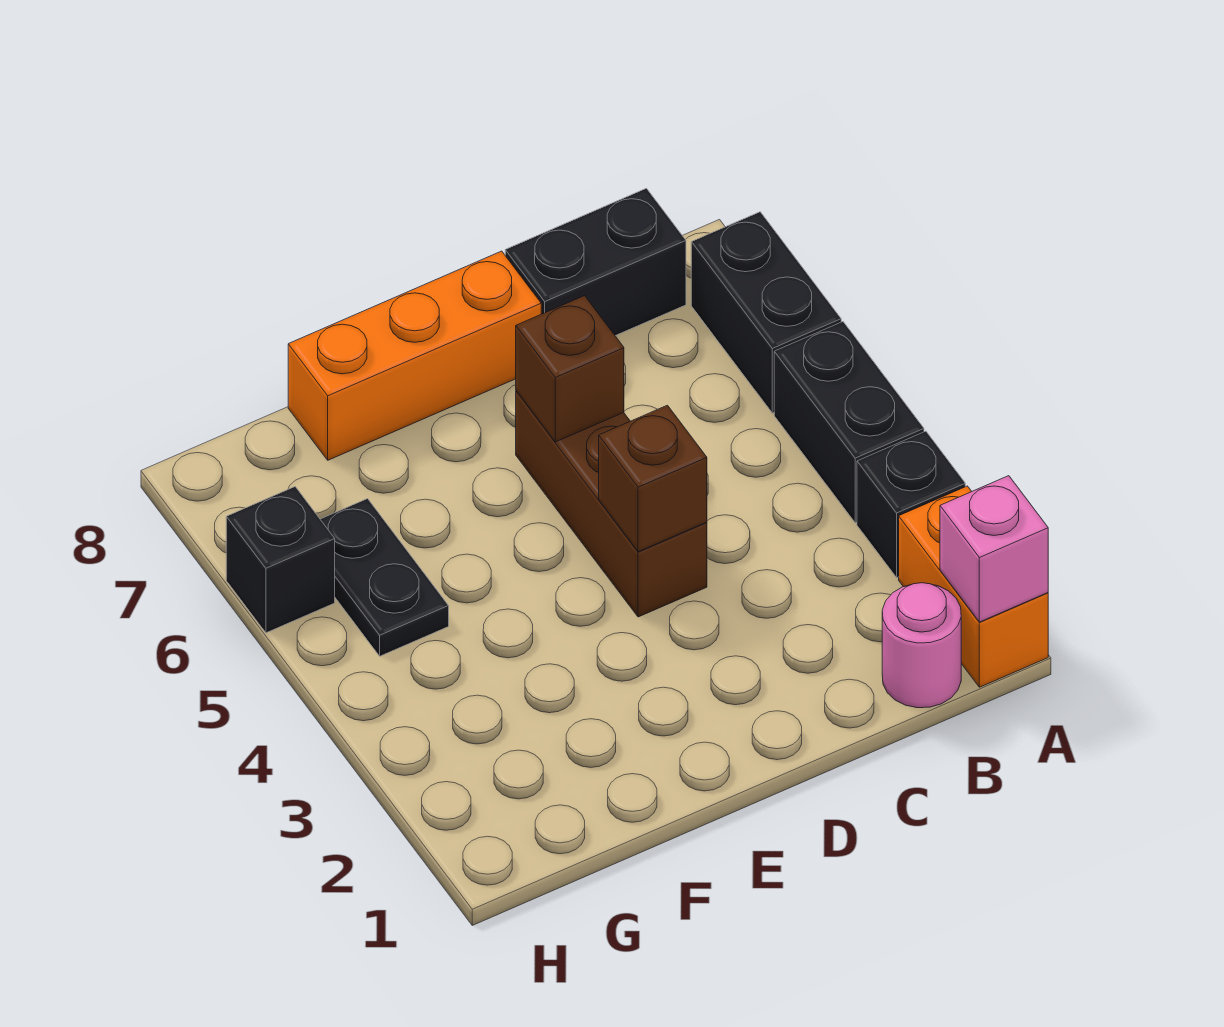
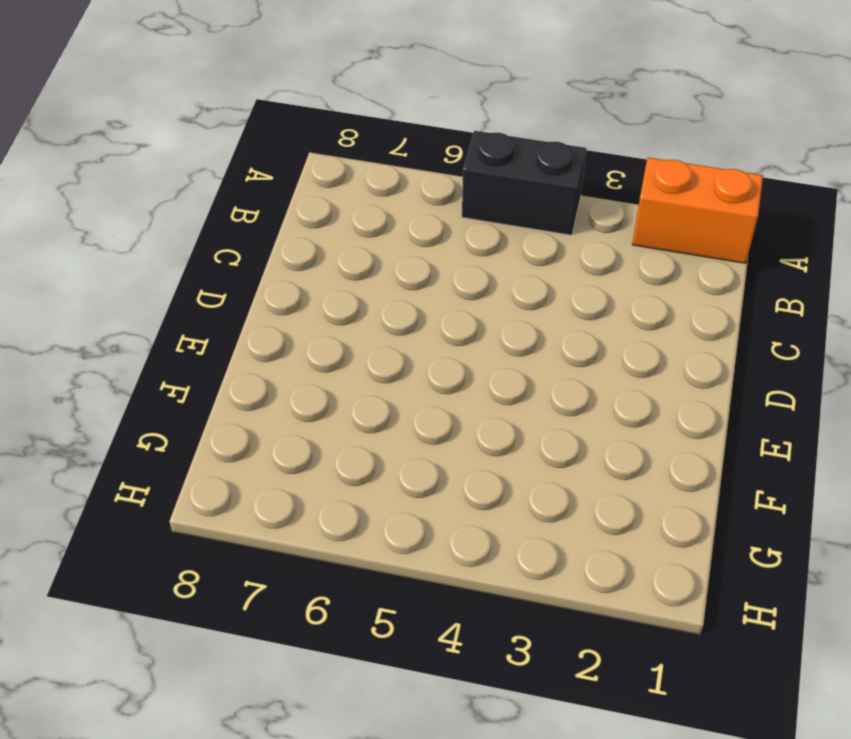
none -> black brick A3 level 1
none -> black brick A6:A7 level 1
none -> pink round brick B1 level 1

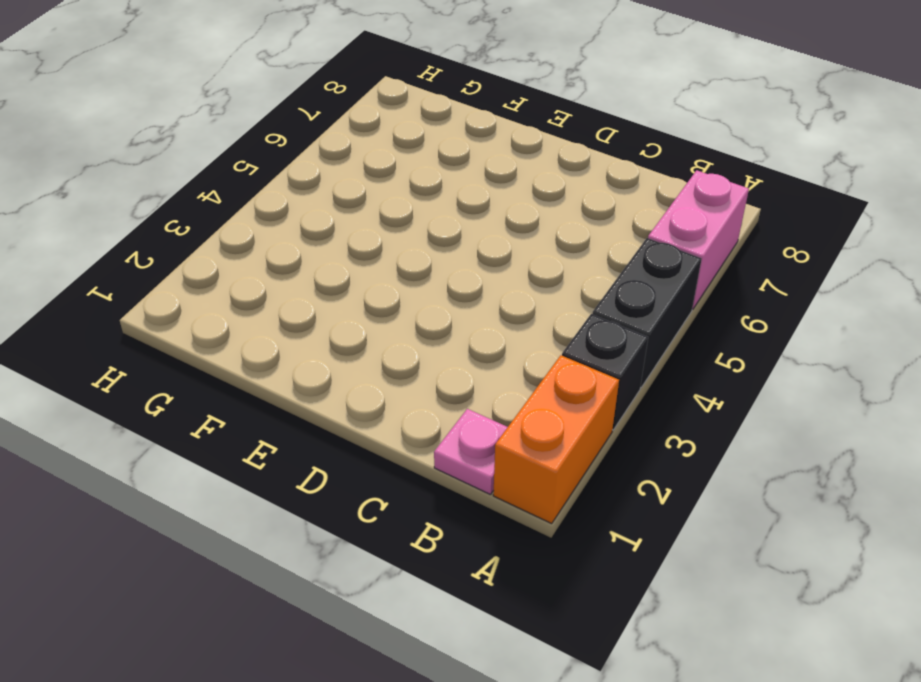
pink brick A6:A7 level 1 -> black brick A6:A7 level 1
pink plate B1 level 1 -> pink round brick B1 level 1
none -> black brick B8:C8 level 1
none -> brown brick D4:D6 level 1
none -> orange brick D8:F8 level 1

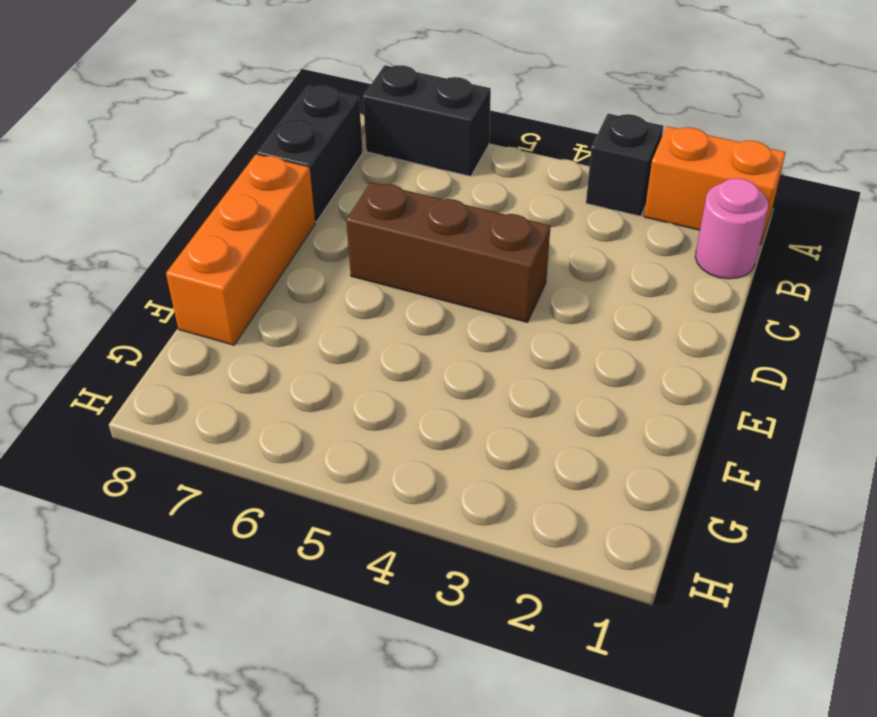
none -> black brick A4:A5 level 1
none -> black plate G5:G6 level 1
none -> black brick H6 level 1

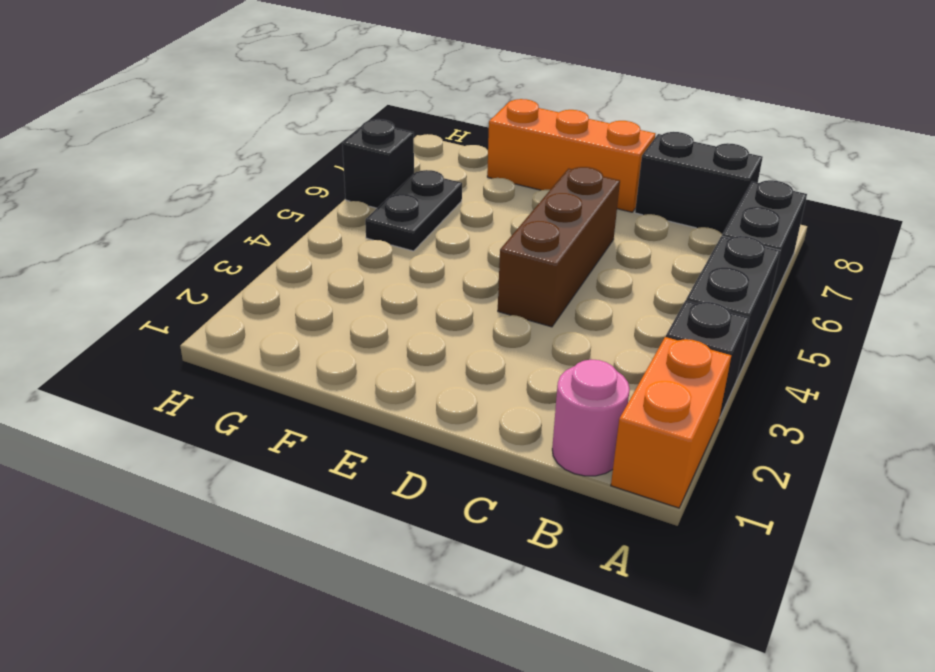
none -> pink brick A1 level 2
none -> brown brick D4 level 2
none -> brown brick D6 level 2

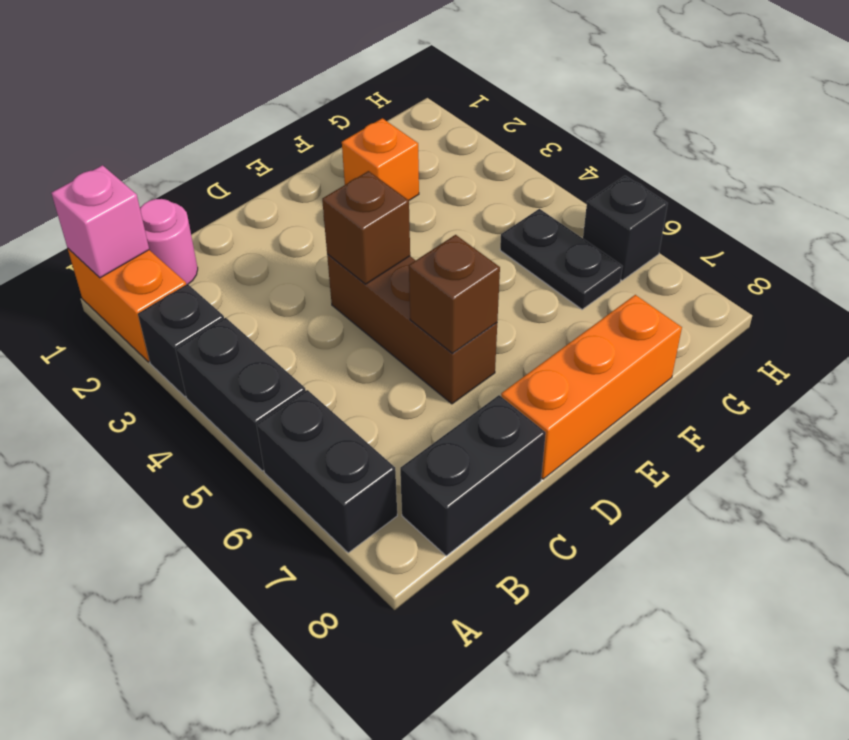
orange brick F2 level 1 -> none

